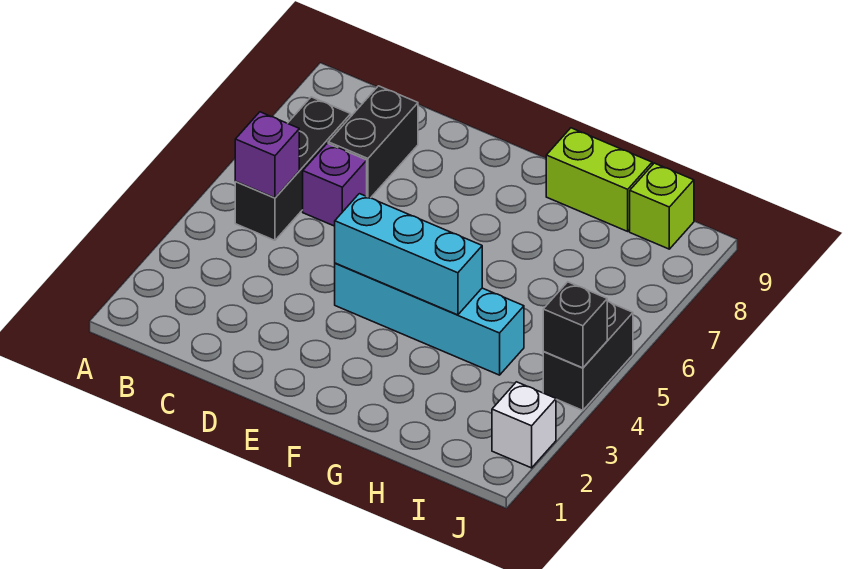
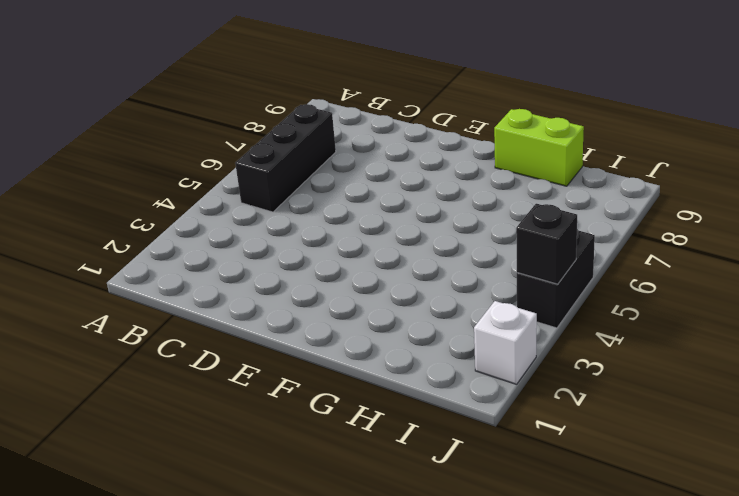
none -> purple brick C6 level 1
none -> black brick C7:C8 level 1

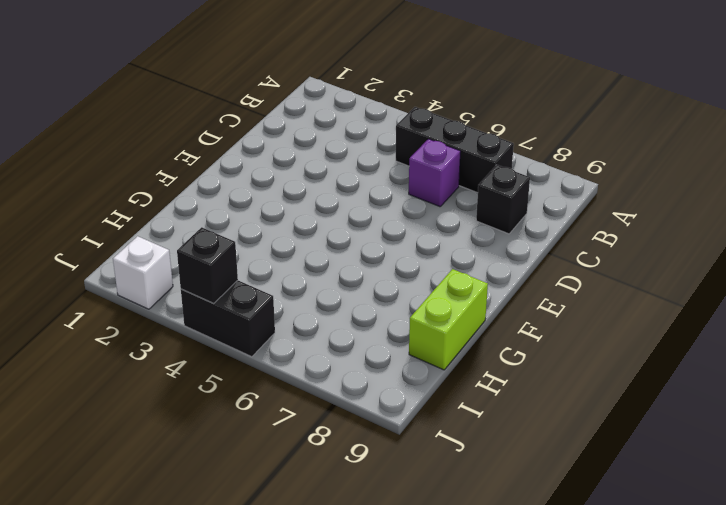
black brick C8 level 1 -> black brick C7:C8 level 1
none -> cyan brick E4:H4 level 1
none -> lime brick I9 level 1

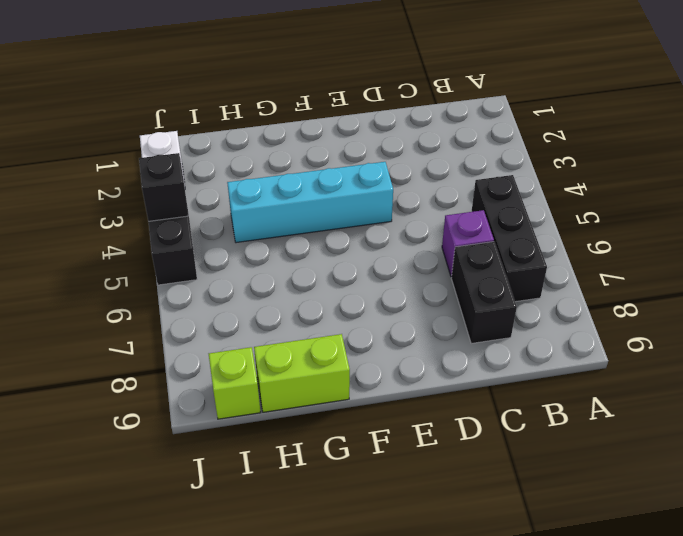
none -> purple brick B5 level 2
none -> cyan brick E4:G4 level 2

